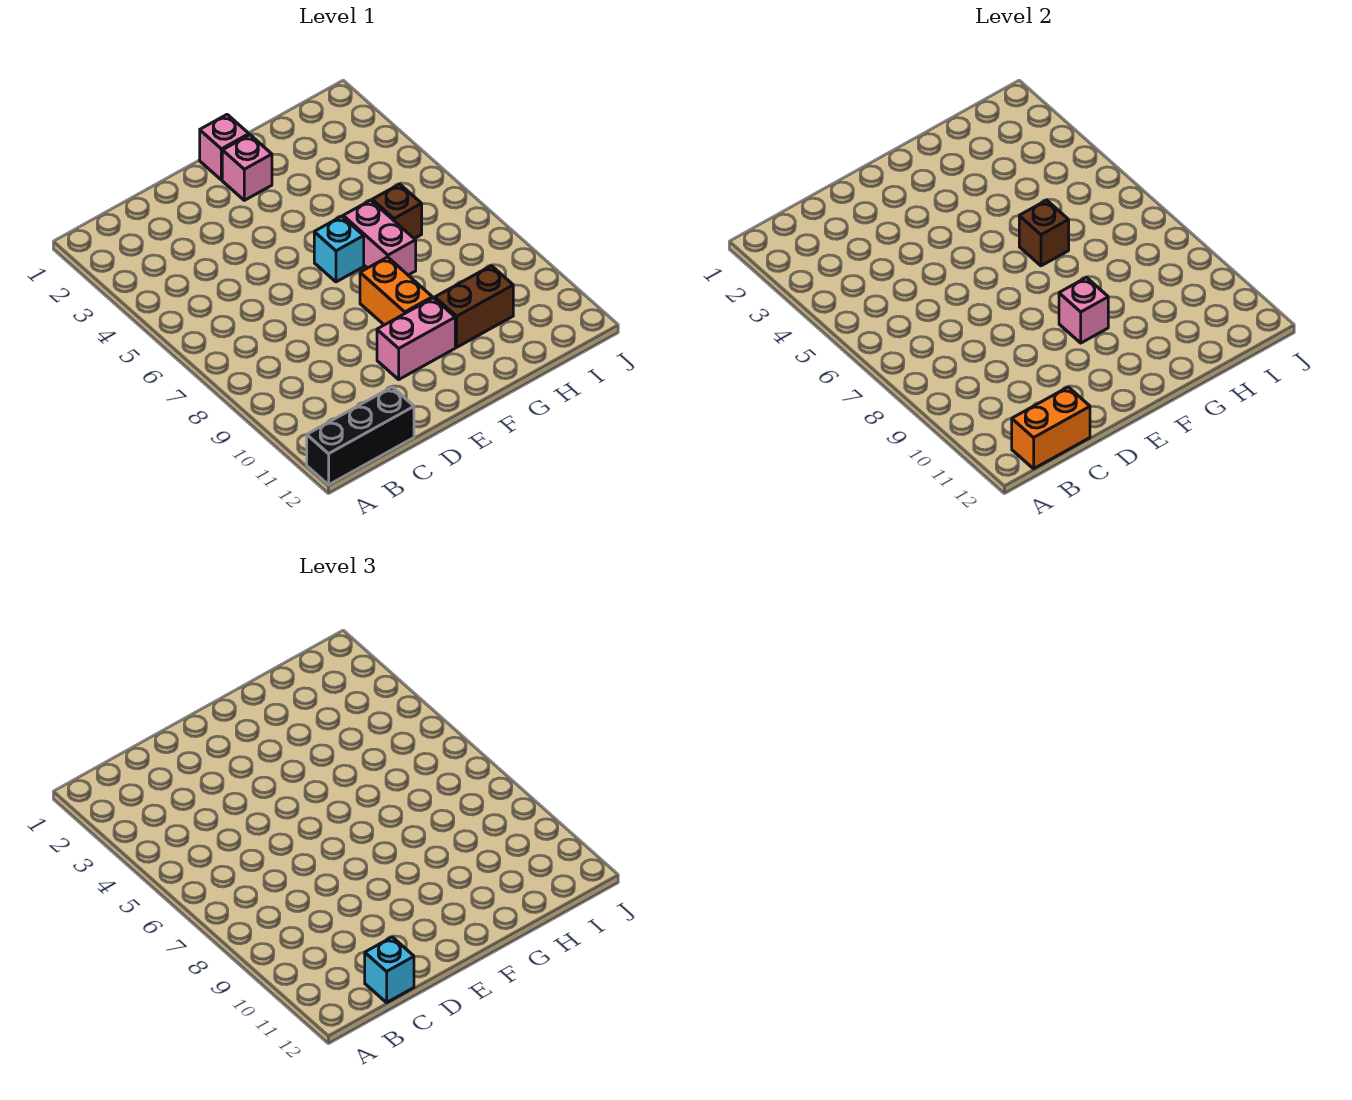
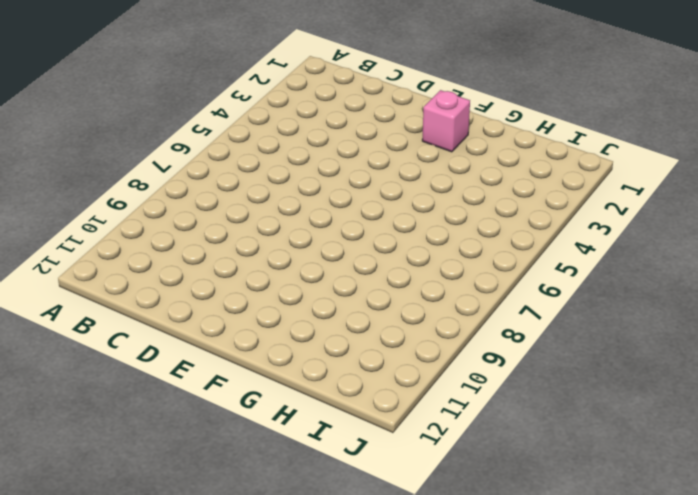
none -> black brick A12:C12 level 1
none -> pink brick E10:F10 level 1
none -> pink brick F1 level 1

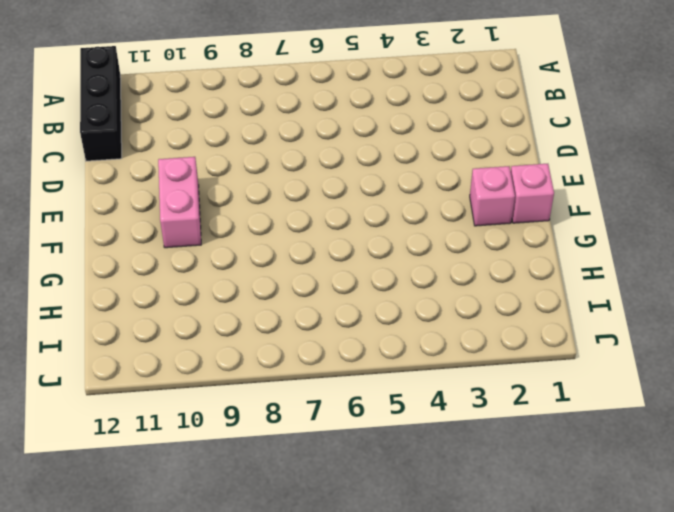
none -> cyan brick F6 level 1
none -> orange brick F8:F9 level 1
none -> pink brick G6:G7 level 1

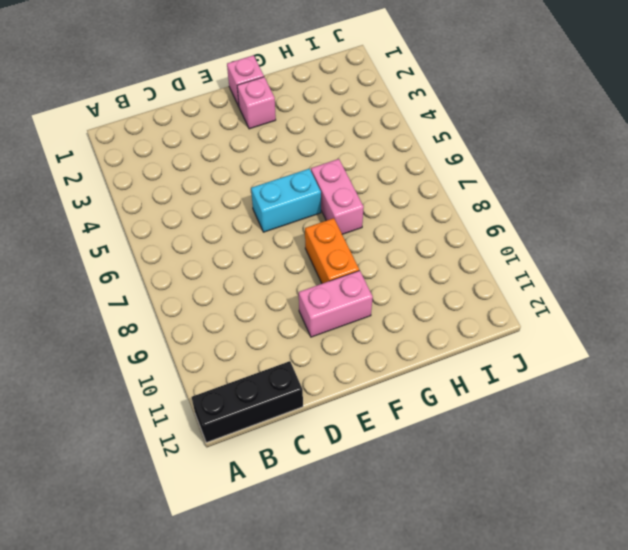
cyan brick E6:F6 level 1 -> cyan brick F6 level 1
none -> brown brick G10:H10 level 1
none -> brown brick H6 level 1
none -> orange brick B12:C12 level 2

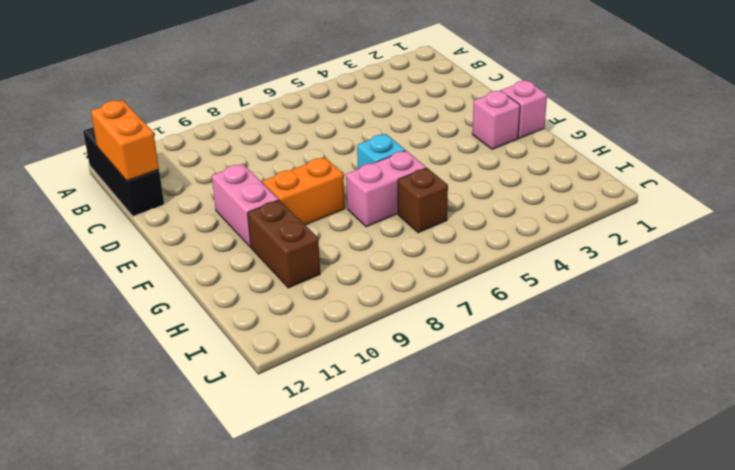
none -> pink brick F9 level 2
none -> brown brick G6 level 2
none -> cyan brick C12 level 3

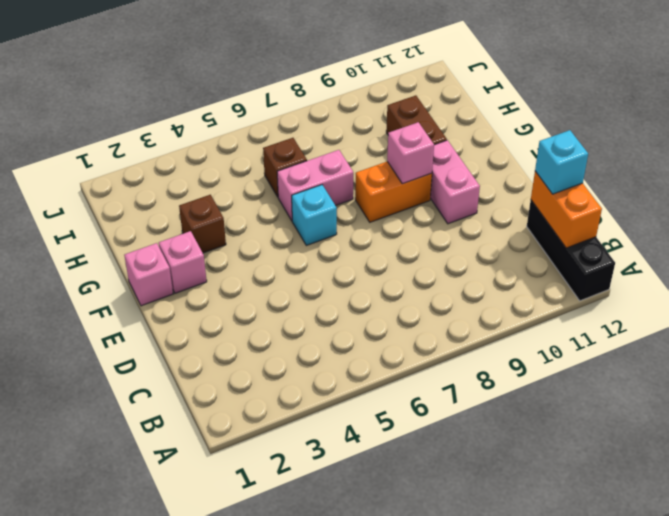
brown brick G3 level 1 -> brown brick G6 level 2

